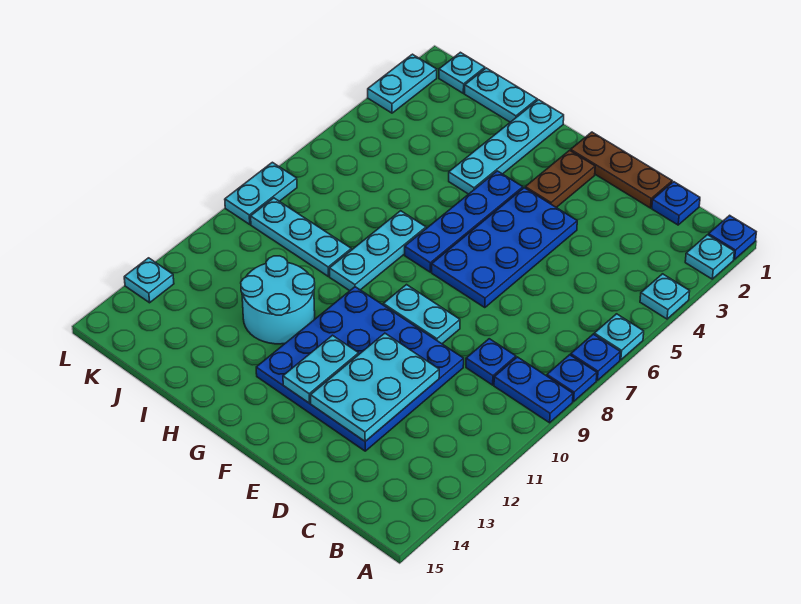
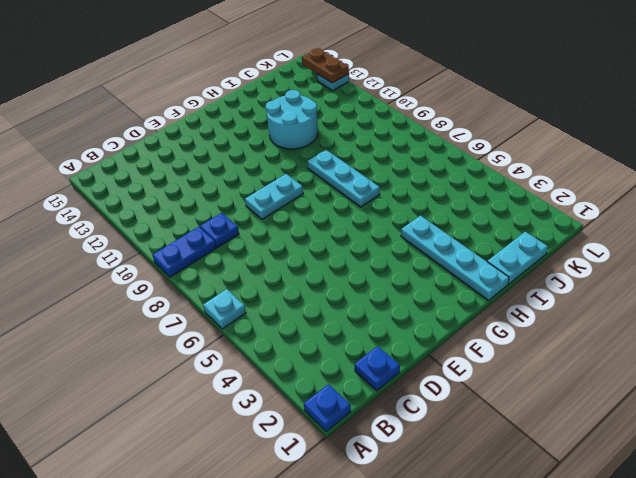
brown plate L13:L14 level 2 -> brown plate F2:F3 level 1
none -> cyan plate A2 level 1
none -> cyan plate A4 level 1
none -> blue plate A7 level 1

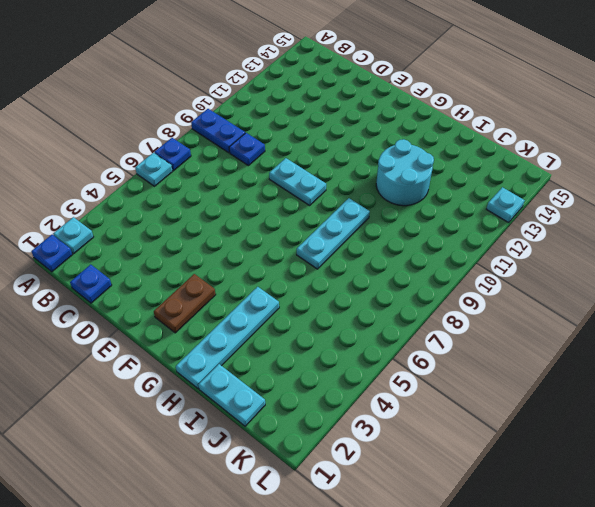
none -> cyan plate A4 level 1
none -> blue plate A8 level 1
none -> brown plate D1:F1 level 1

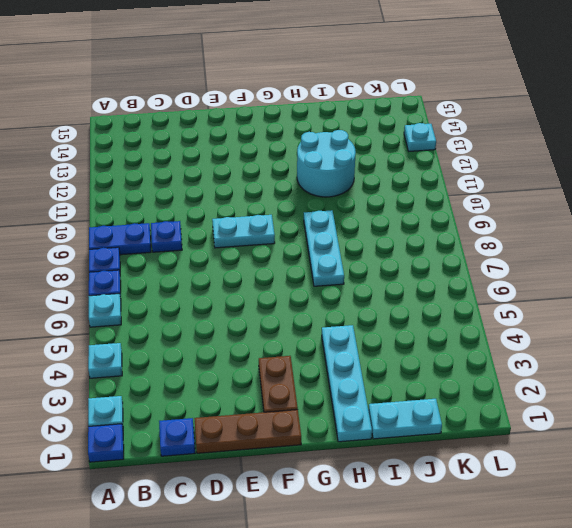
none -> blue plate D10:G13 level 1
none -> blue plate E4:F7 level 1
none -> blue plate G4:G7 level 1

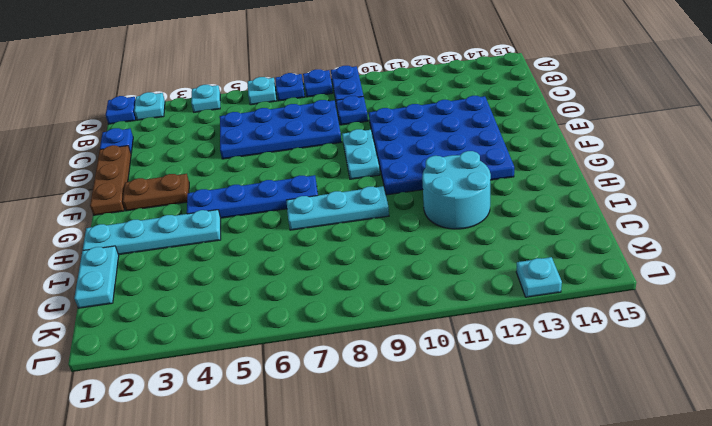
blue plate C5:D8 level 1 -> blue plate E4:F7 level 1
none -> cyan plate I9:K9 level 1
none -> cyan plate K1 level 1
none -> cyan plate L2:L3 level 1

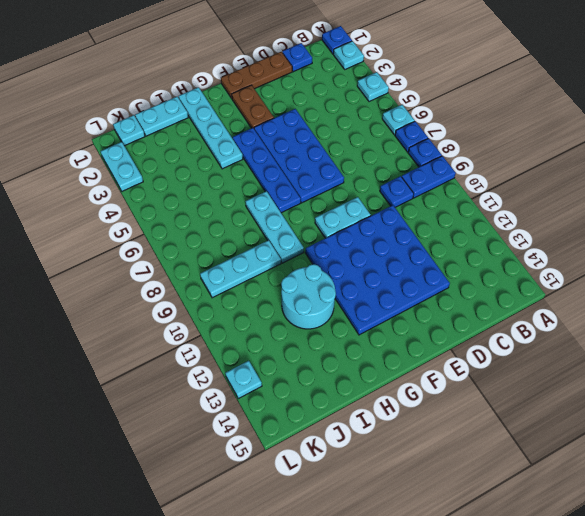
none -> cyan plate L8:L9 level 1
none -> cyan plate D11:E13 level 2
none -> cyan plate F12:F13 level 2

